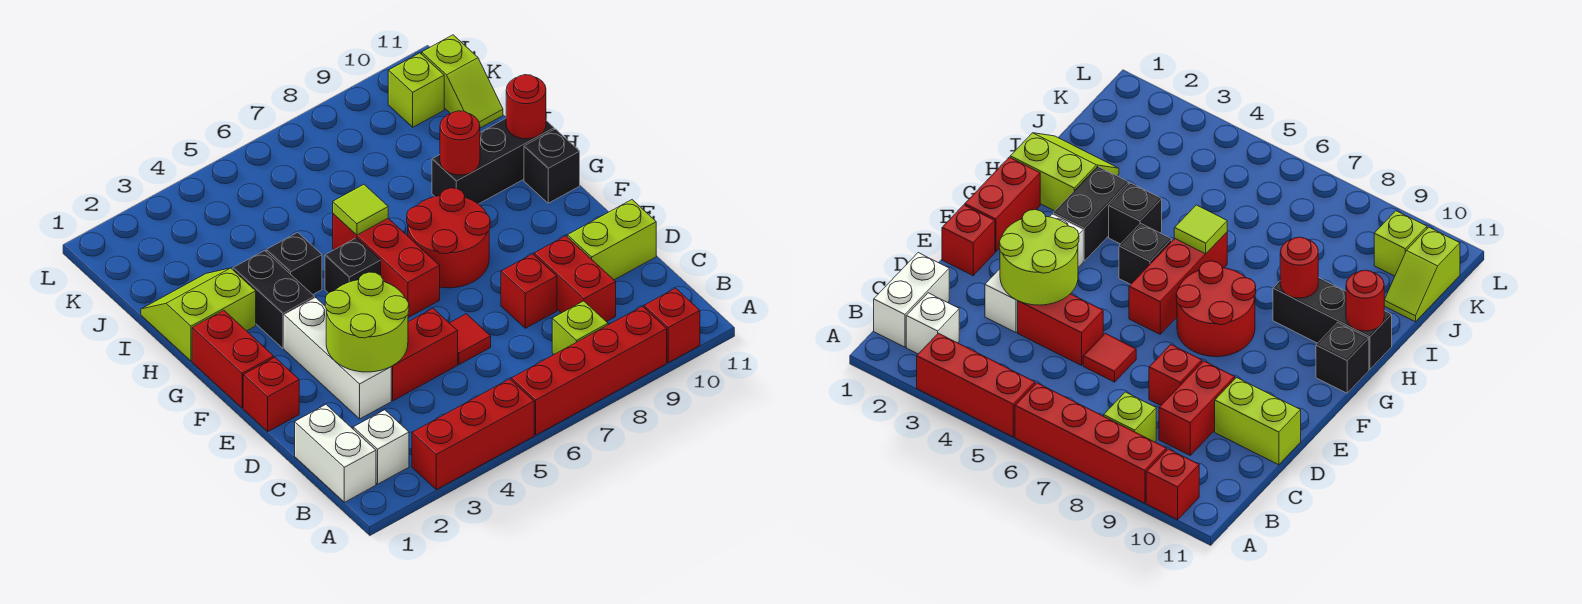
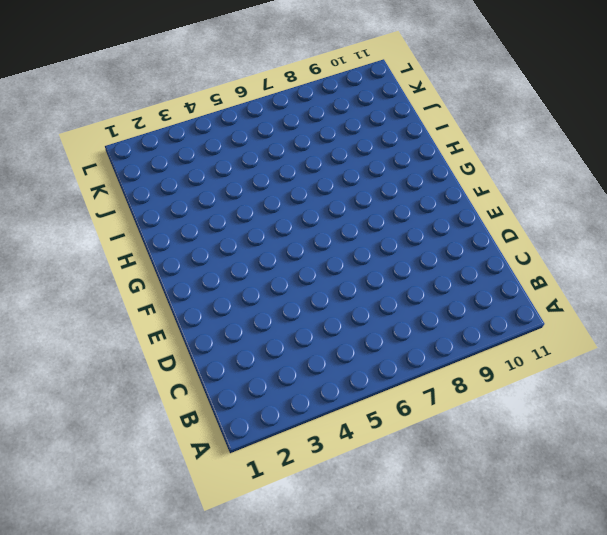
none -> red brick A3:A5 level 1
none -> red brick A6:A9 level 1
none -> red brick A10 level 1

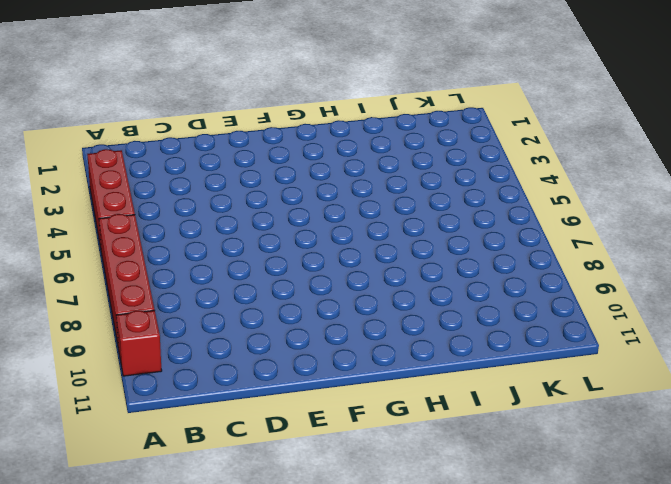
none -> white brick B1:C1 level 1
none -> white brick B2 level 1
none -> lime brick B8 level 1

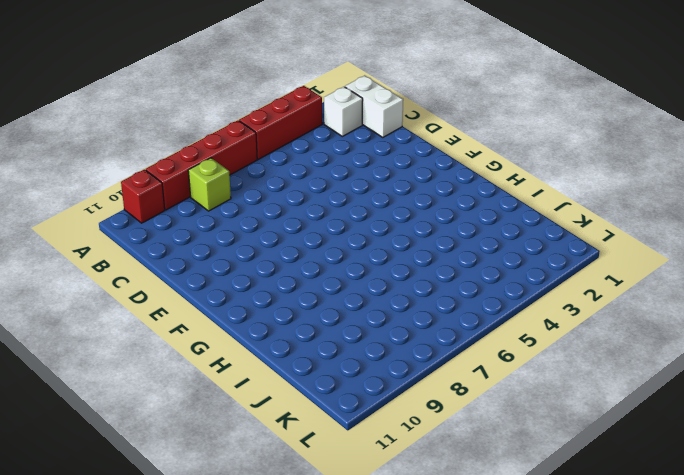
none -> red brick C9:D9 level 1
none -> white brick D3:F3 level 1
none -> red brick D4:D5 level 1

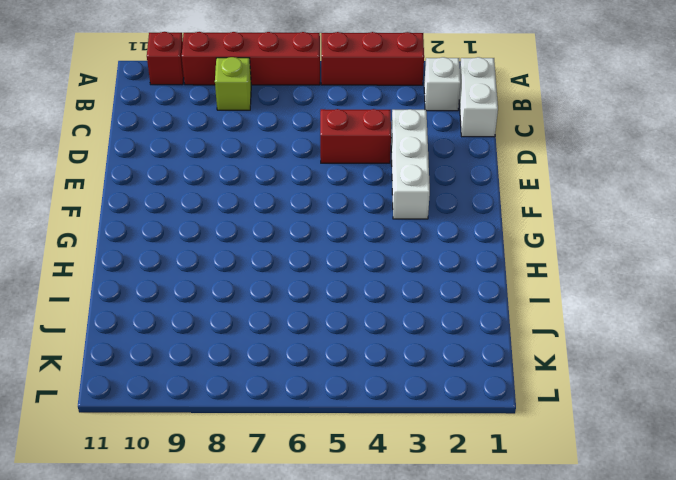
none -> red brick C9:D9 level 1
none -> red tile D6 level 1
none -> red brick D8 level 1

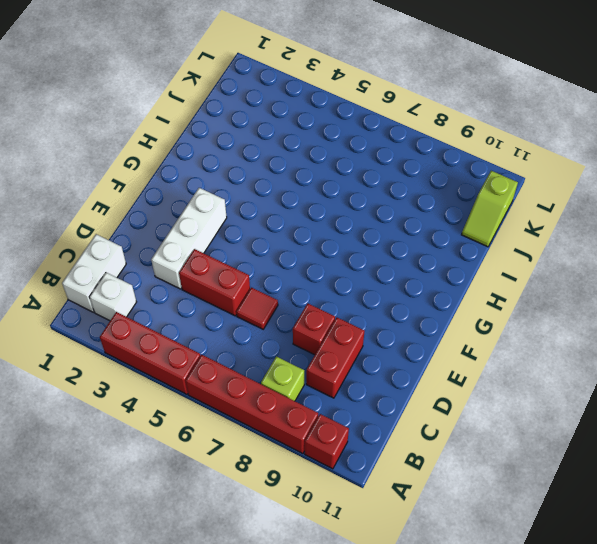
none -> lime brick D10:D11 level 1
none -> red brick E1 level 1
none -> red brick F1:G1 level 1

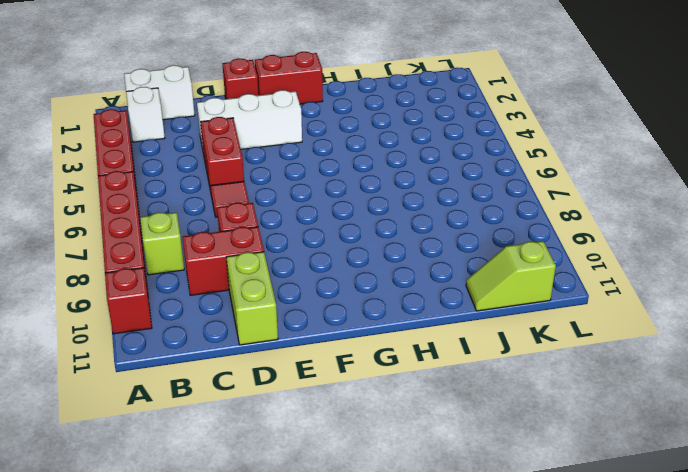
none -> red brick F6:H6 level 1
none -> red round brick F7:G8 level 1
none -> black brick G3:H3 level 1

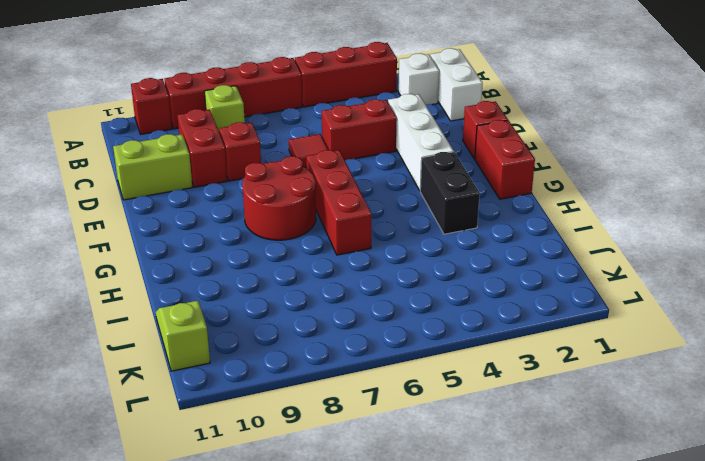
none -> black brick G5 level 1
none -> black brick G11 level 1
none -> lime slope H1:I2 level 1 top H

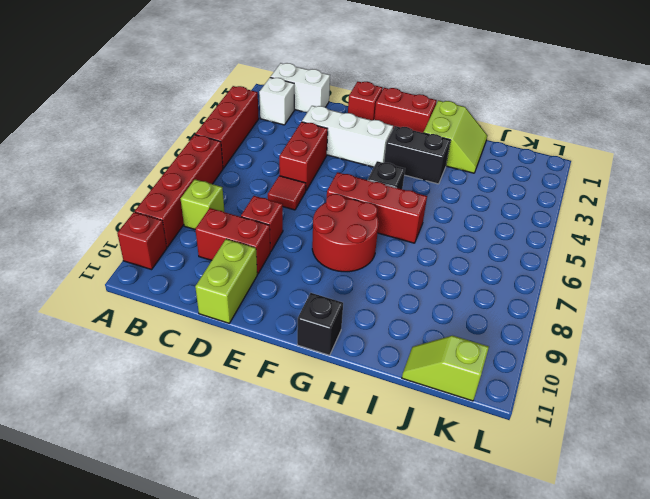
none -> black brick H4 level 1
none -> black brick H9:H11 level 1
none -> lime brick K10 level 1

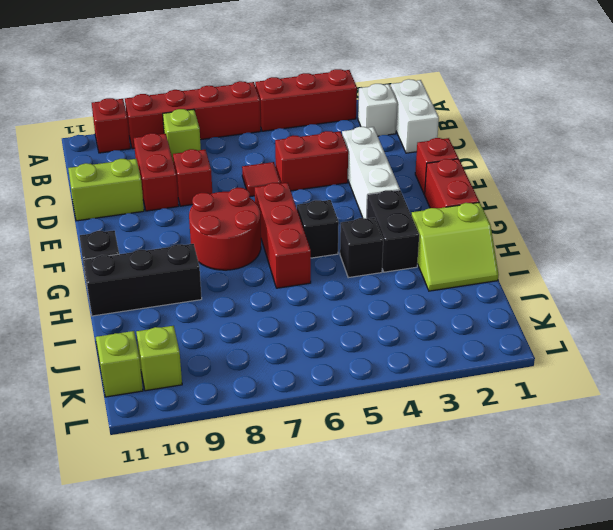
none -> lime round brick D3:E4 level 2
none -> lime tile H6 level 2
none -> red round brick H9 level 2

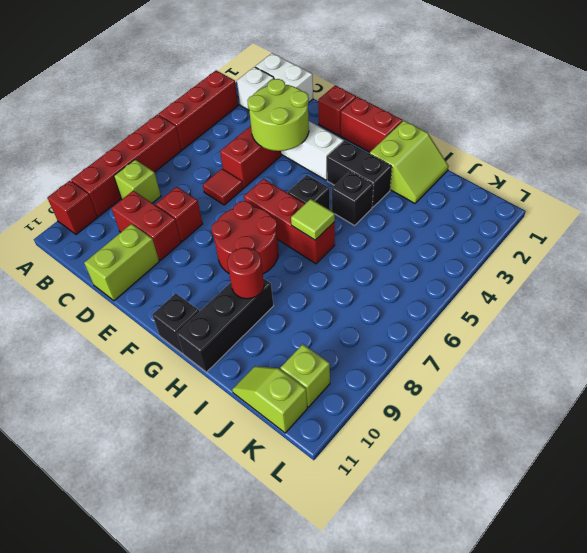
none -> red round brick H11 level 2

